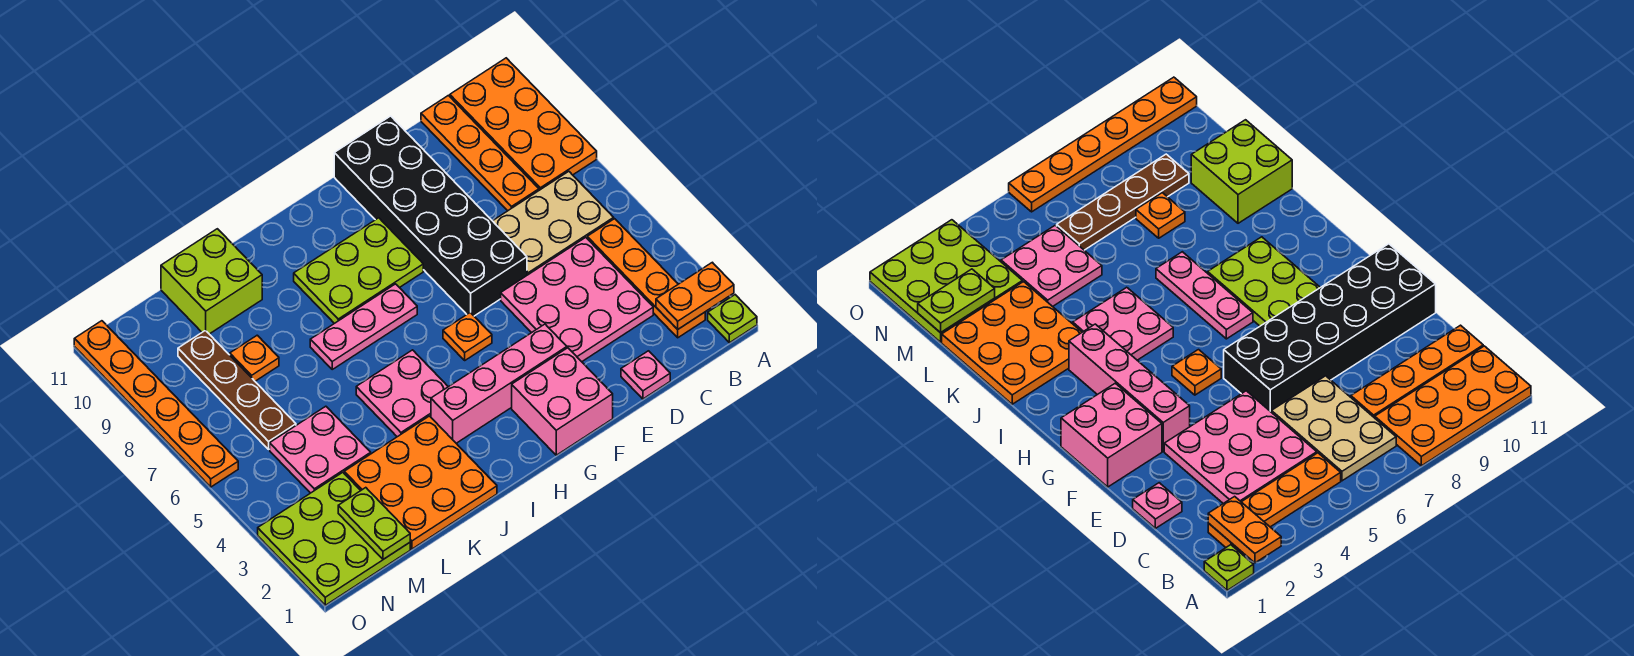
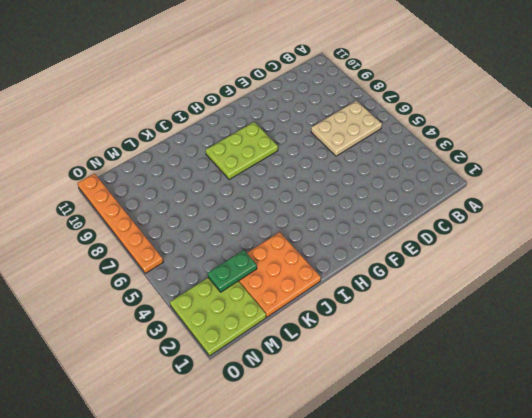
green plate L3:M3 level 2 -> none
none -> lime plate A1 level 1
none -> orange plate A8:B11 level 1
none -> orange plate B2:B5 level 1

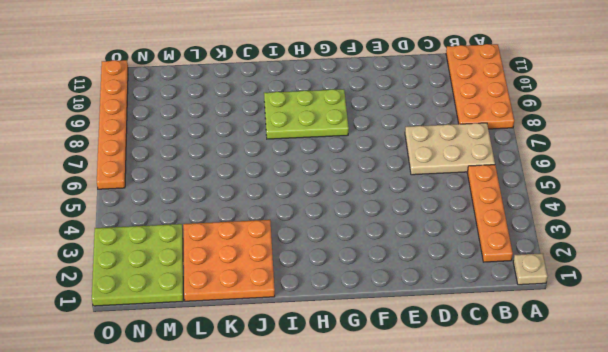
tan plate A1 level 1 -> lime plate A1 level 1
none -> pink plate C3:E5 level 1
none -> orange plate C8:C11 level 1
none -> pink plate D1 level 1

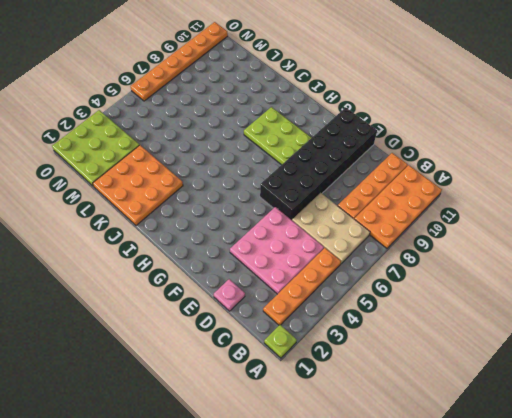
none -> pink brick F1:G2 level 1
none -> pink brick F3:I3 level 1
none -> orange plate G5 level 1

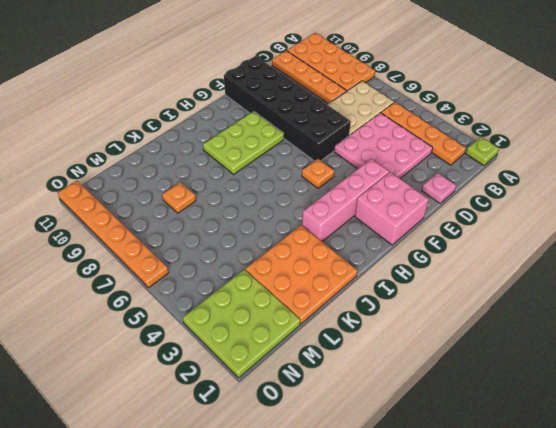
none -> pink plate H7:J7 level 1
none -> pink plate I4:J5 level 1
none -> lime brick K10:L11 level 1

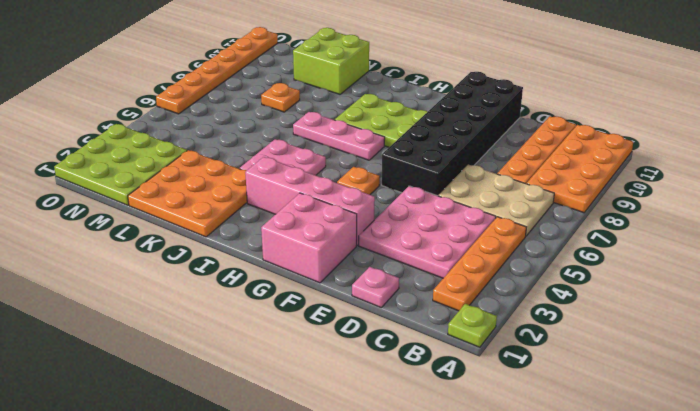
none -> pink plate L4:M5 level 1
none -> brown plate M6:M9 level 1
none -> orange plate A2:B2 level 2

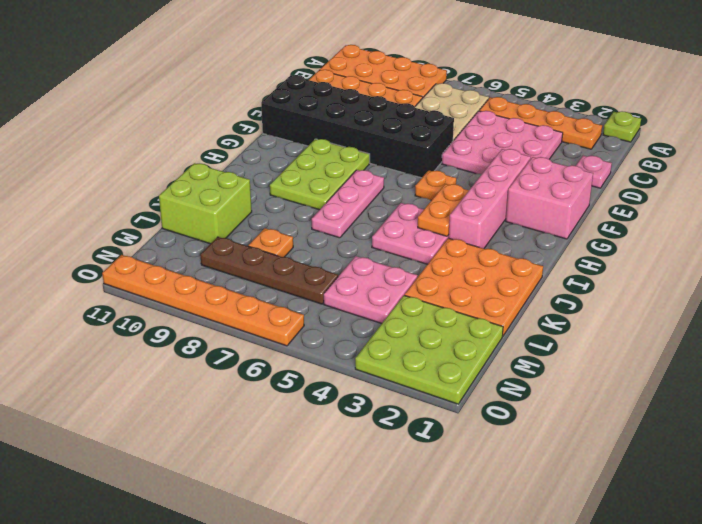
orange plate H4:I4 level 2 -> orange plate A2:B2 level 2
none -> lime plate M1:M2 level 2

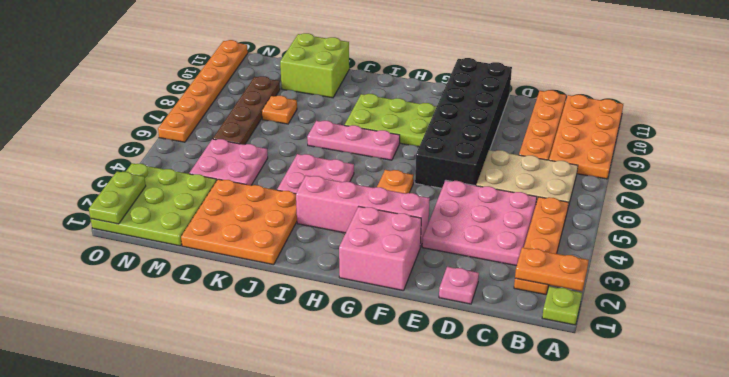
lime plate O1:O2 level 2 -> lime plate M1:M2 level 2

